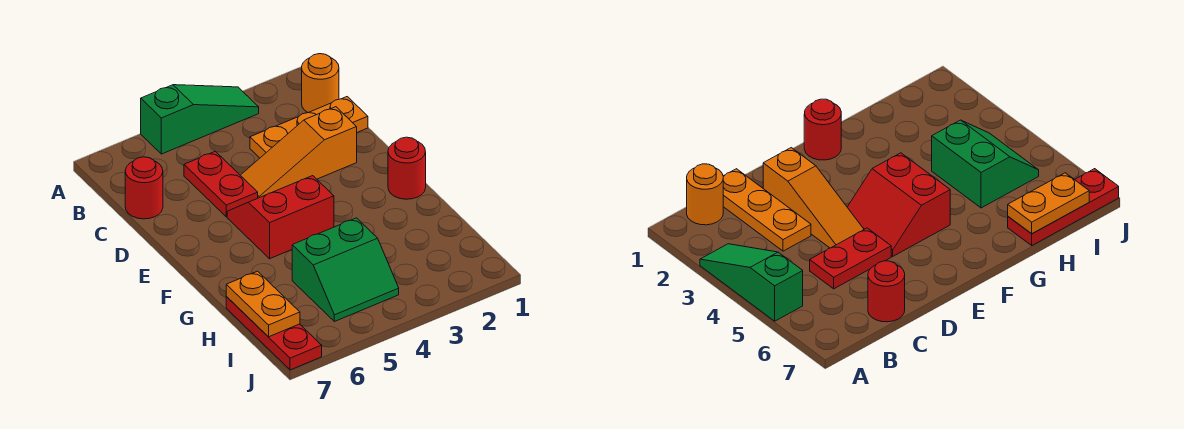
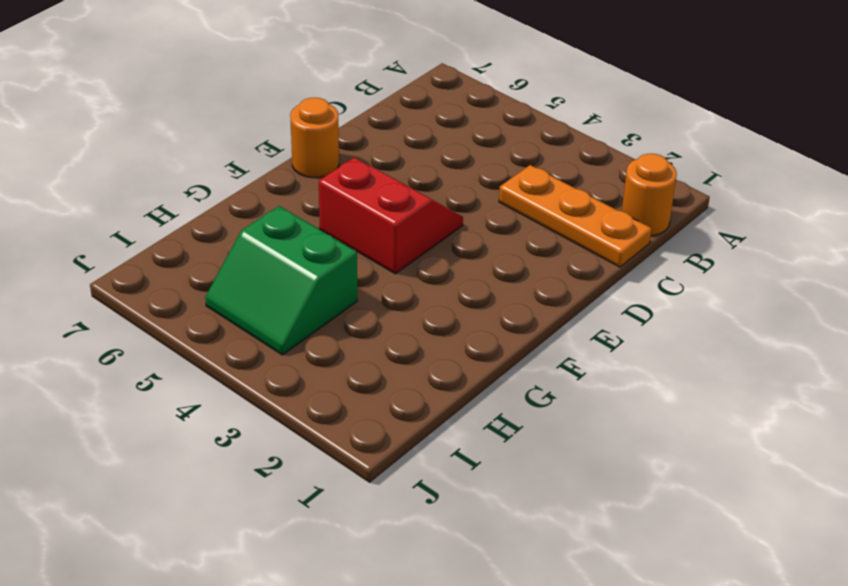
orange round brick E7 level 1 -> none
none -> green slope A3:A5 level 1 top 5
none -> red plate C5:D5 level 1

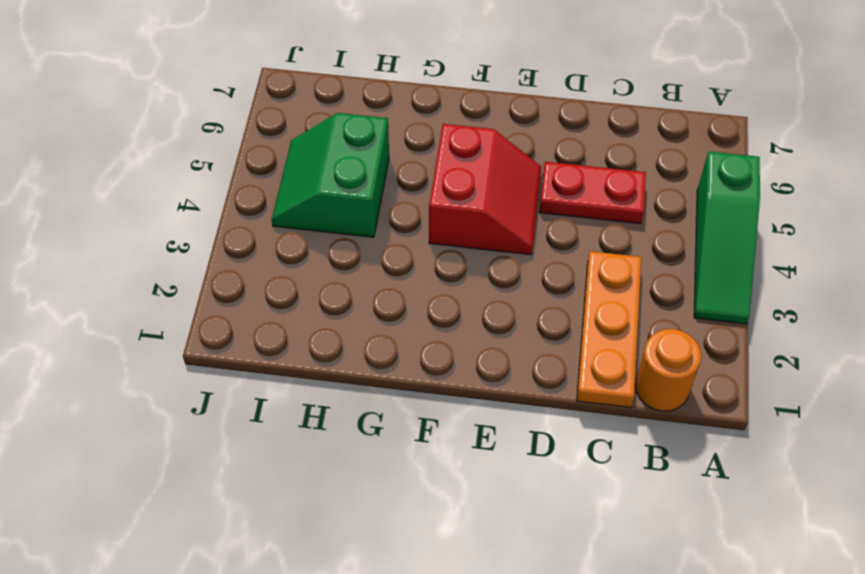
none -> red round brick C7 level 1
none -> orange slope D2:D4 level 1 top 2

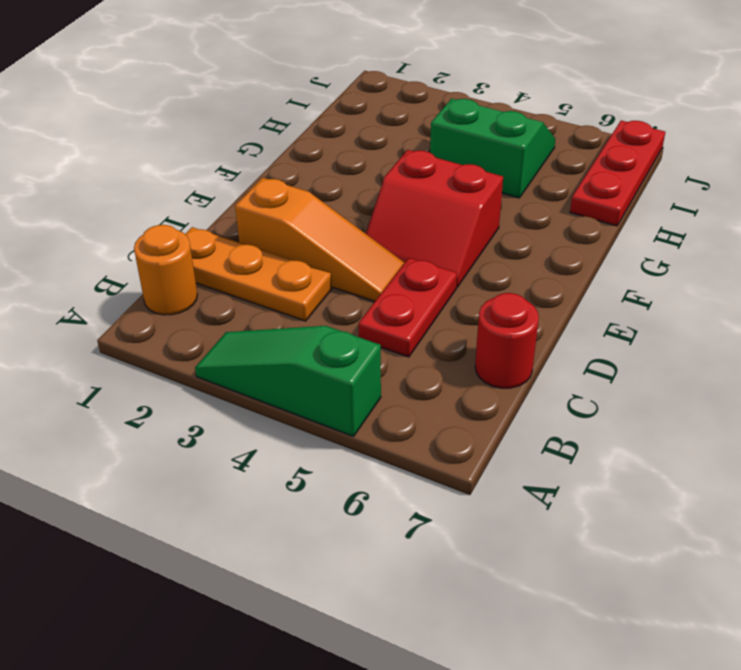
none -> red round brick F1 level 1
none -> orange plate H7:I7 level 2

